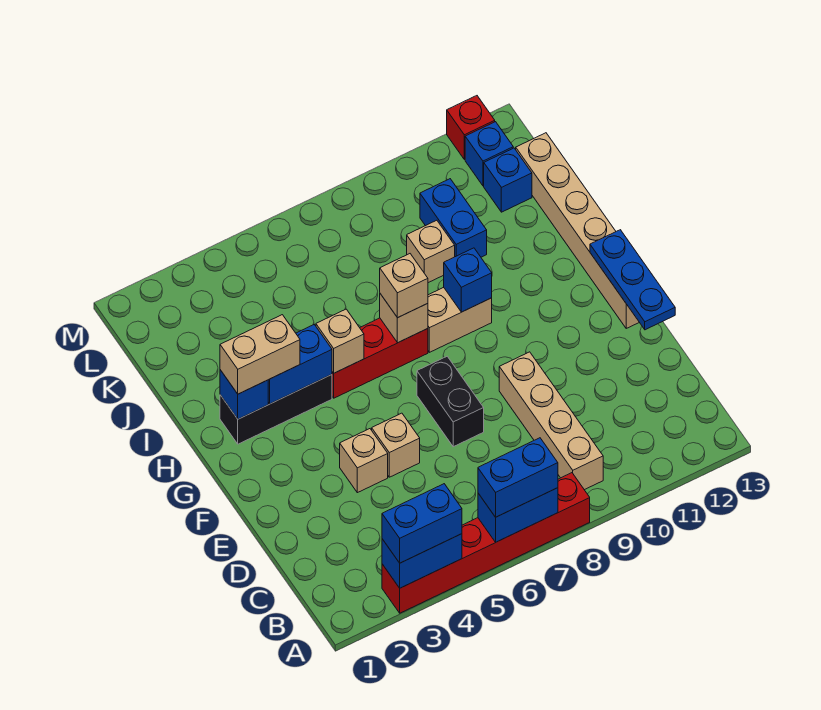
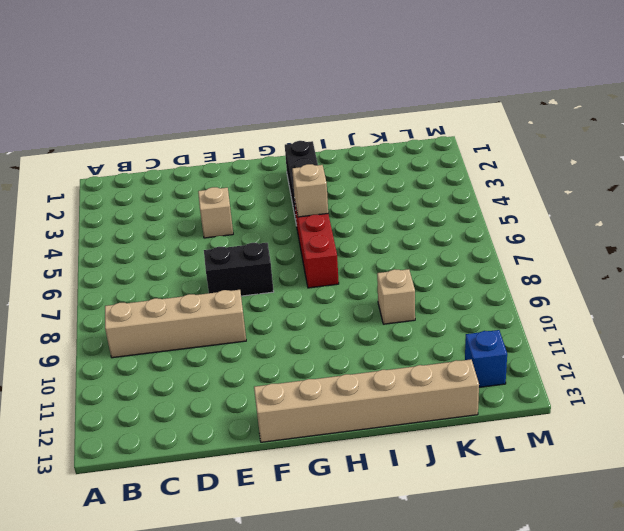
none -> red brick A3:A8 level 1
none -> tan brick E5 level 1
none -> tan brick H8:H9 level 1

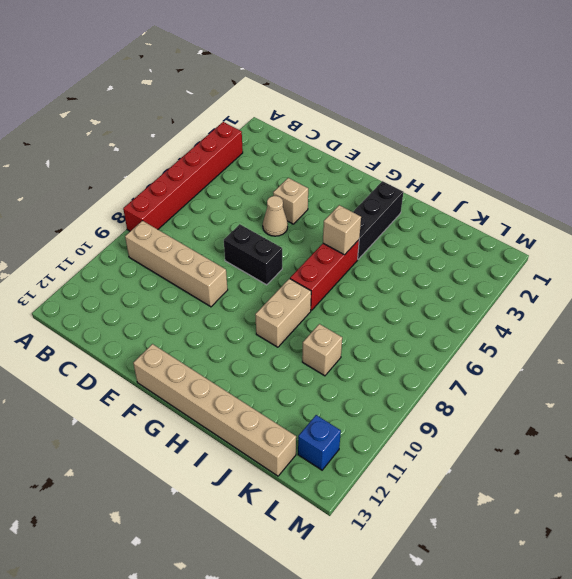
tan cone E5 level 1 -> tan brick E5 level 1
none -> blue brick J10:K10 level 1
none -> blue brick K12 level 1
none -> red brick M12 level 1

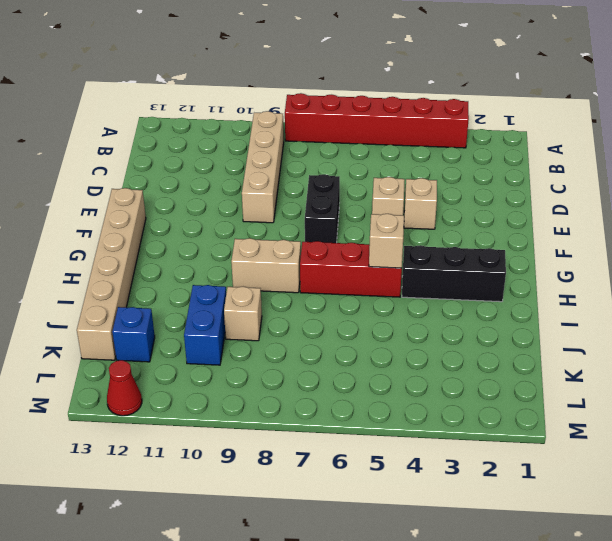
red cone M12 level 1 -> red brick M12 level 1
none -> blue brick L12 level 1
none -> blue brick A3:A4 level 2
none -> blue brick A6:A7 level 2

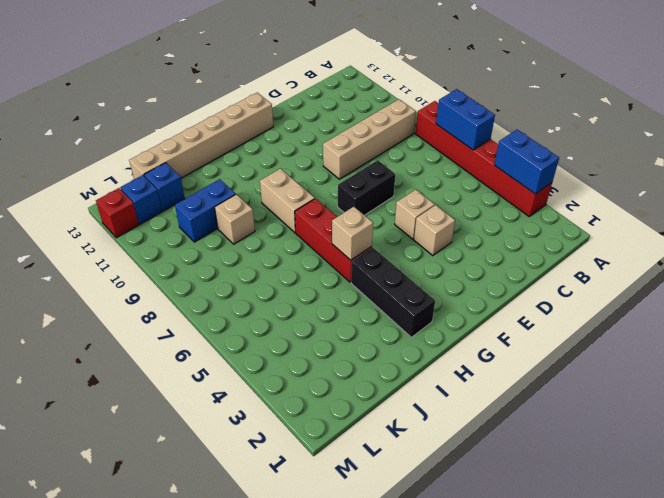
none -> blue plate E13:G13 level 2
none -> blue brick H2 level 2
none -> blue brick H3:H4 level 2

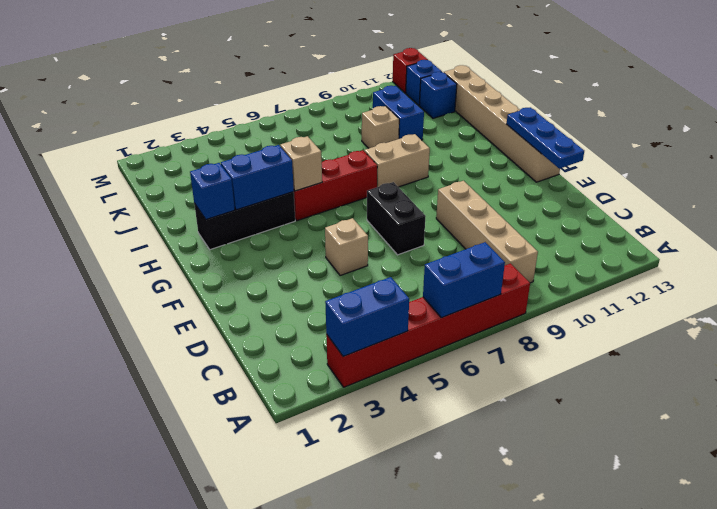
none -> tan brick E4 level 1
none -> tan brick H7 level 2
none -> blue brick H9 level 2

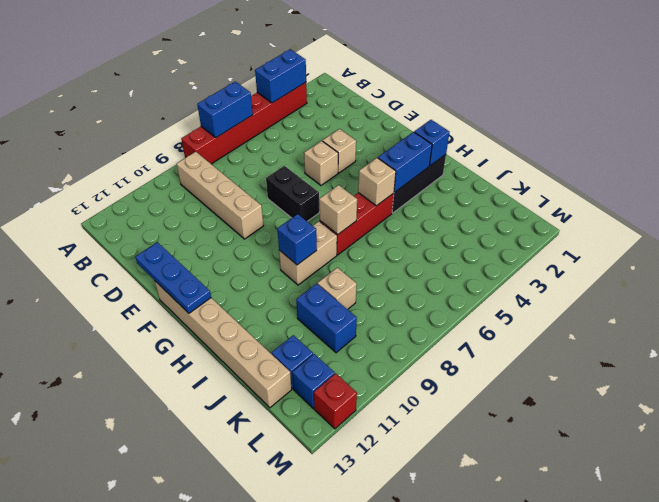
none -> blue brick A3:A4 level 3
none -> blue brick A6:A7 level 3
none -> tan brick H2:H3 level 3

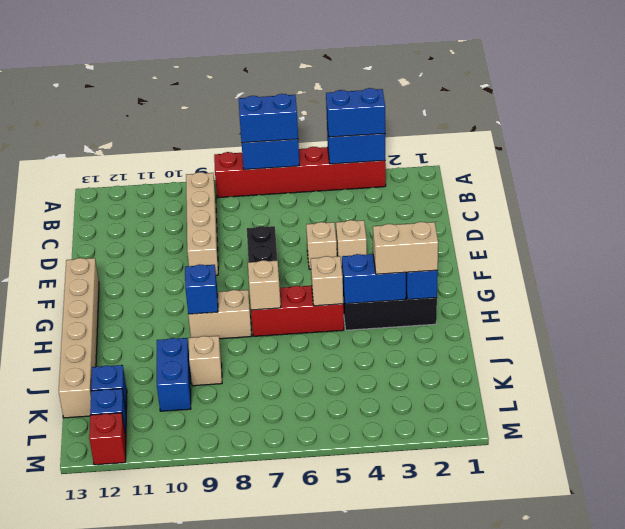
none -> blue plate E13:G13 level 2
none -> tan brick H7 level 3

